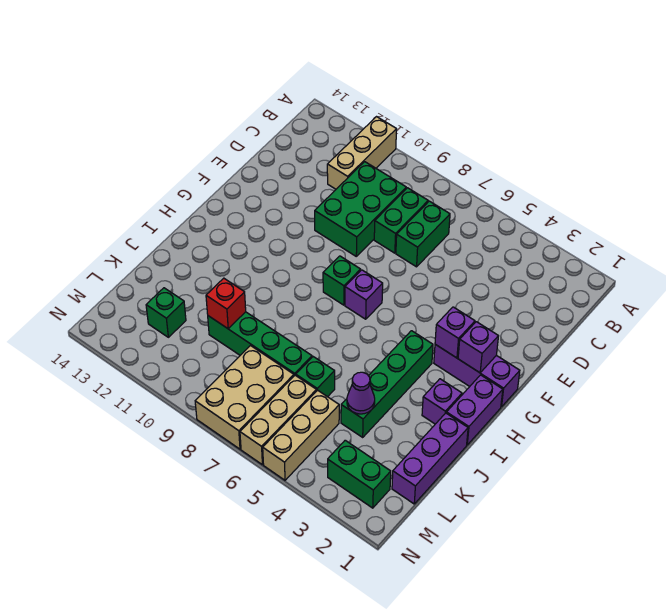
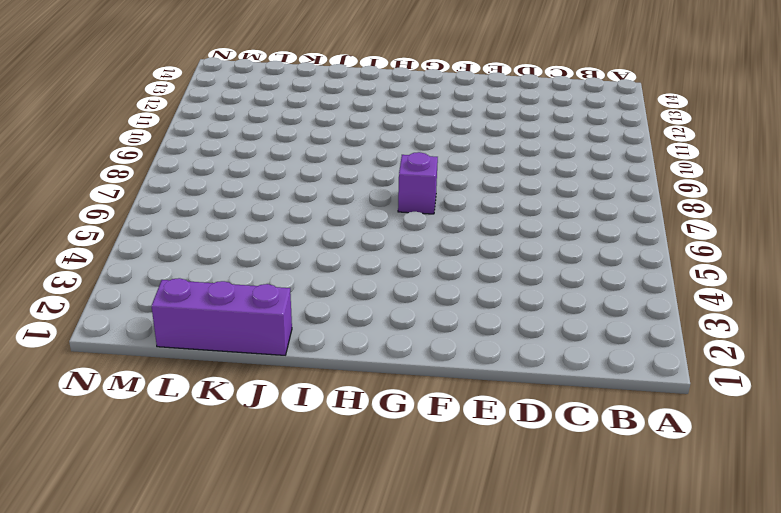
none -> tan brick A11:C11 level 1
none -> green brick C7:D7 level 1
none -> green brick C8:D8 level 1

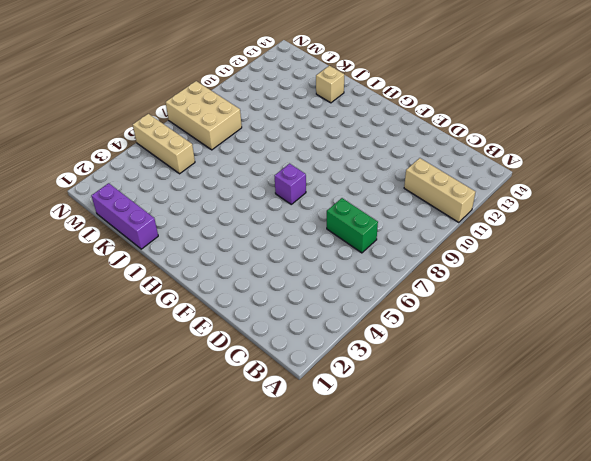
tan brick J13 level 1 -> none
none -> green brick C8:D8 level 1
none -> green brick C9:E10 level 1
none -> purple brick G1:G3 level 1

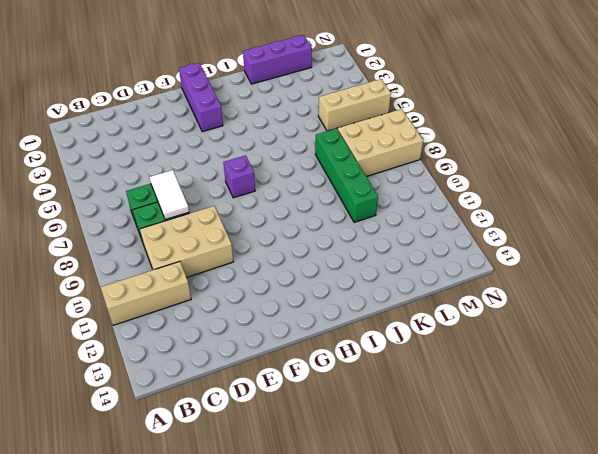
tan brick C9:E10 level 1 -> green brick C9:E10 level 1
white tile D7:D8 level 2 -> none
none -> green brick G8 level 1
none -> purple brick H1:I1 level 1
none -> green brick H4:K4 level 1

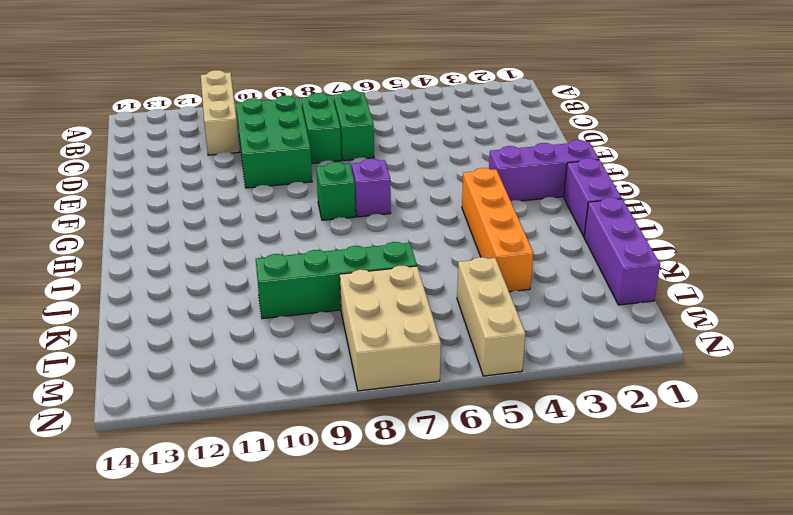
orange brick H4:K4 level 1 -> green brick H4:K4 level 1
none -> purple brick I2 level 1
none -> green brick K6 level 1
none -> tan brick L6:N6 level 1

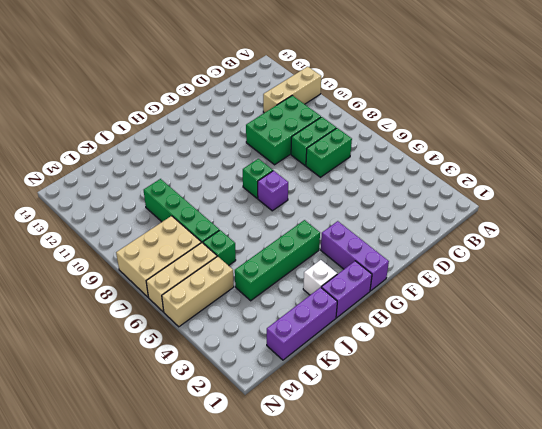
white brick I2 level 1 -> purple brick I2 level 1
none -> green brick L12 level 1
none -> green brick M2:M3 level 1
none -> purple brick G2 level 2

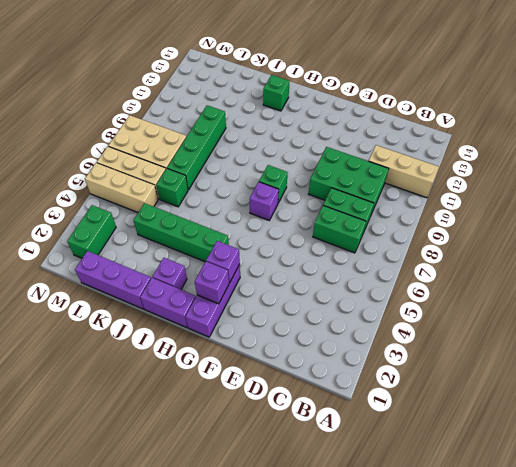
green brick I13 level 1 -> green brick L12 level 1
none -> purple cone K4 level 2
none -> red brick K10 level 2

